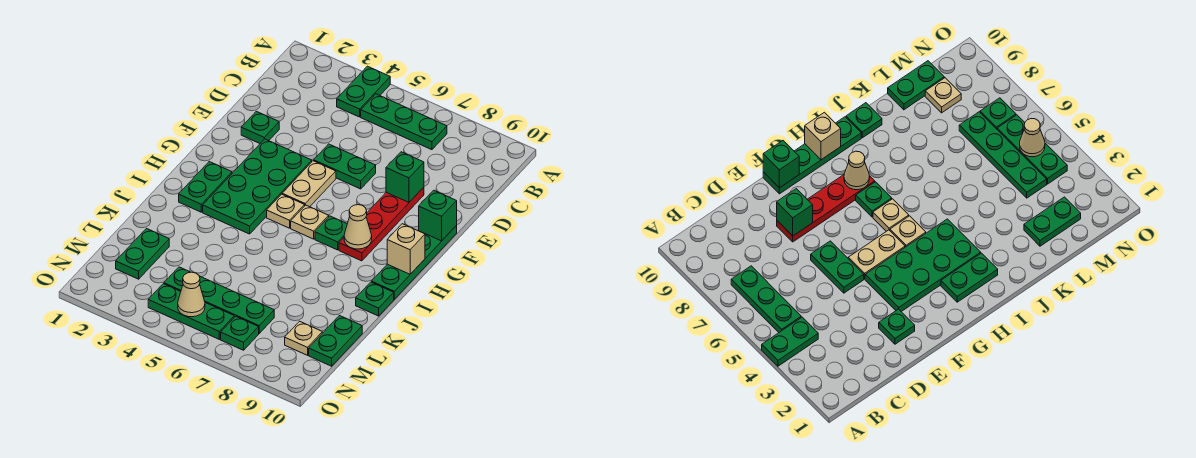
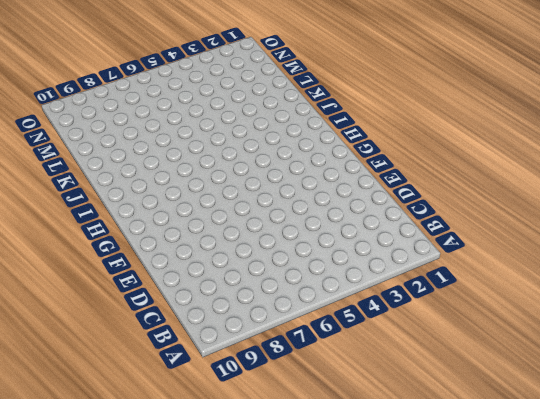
none -> green plate A4:B4 level 1
none -> green plate B5:B7 level 1
none -> green plate E2 level 1

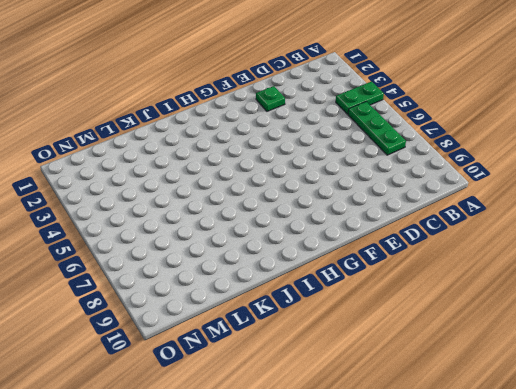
none -> green plate E5:E6 level 1
none -> red plate E8:H8 level 1
none -> green plate F3:I4 level 1

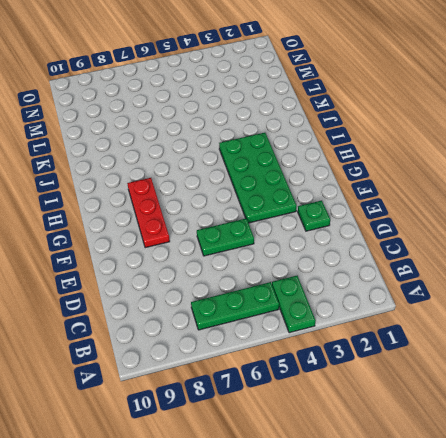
red plate F8:H8 level 1 -> red plate E8:H8 level 1
none -> tan plate F5:G5 level 1
none -> green plate F10:I10 level 1
none -> green plate H2:I2 level 1

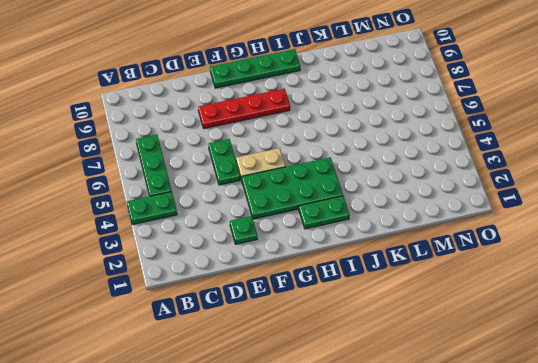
none -> tan plate H5 level 1
none -> tan plate H6 level 1
none -> green plate H7 level 1

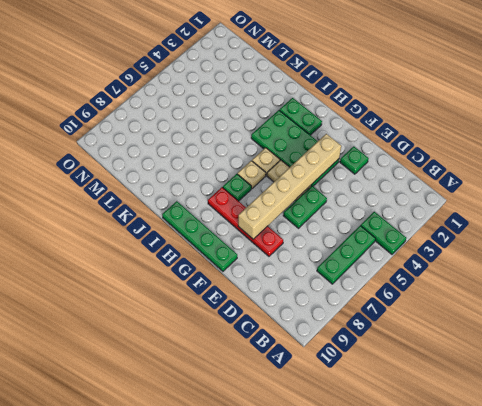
tan brick F3:F8 level 2 -> none
none -> green plate J10 level 1
none -> green plate L2:M2 level 1
none -> green plate L10:M10 level 1

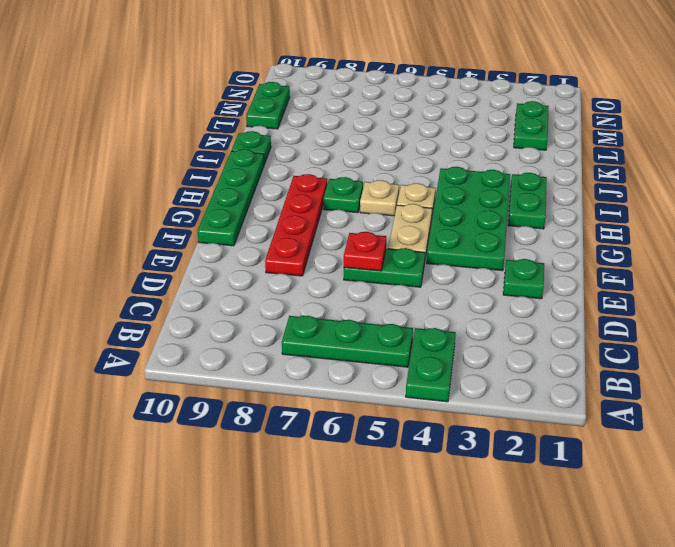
red plate E6 level 2 -> none
none -> green plate M4:M7 level 1
none -> tan plate M9 level 1
none -> green plate N4:N6 level 1

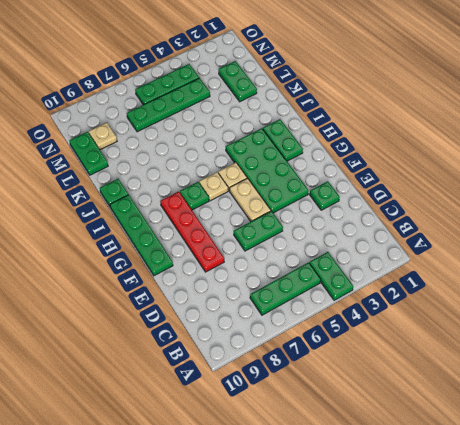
none -> green plate N7 level 1
none -> green brick E8 level 2
none -> green brick F10 level 2

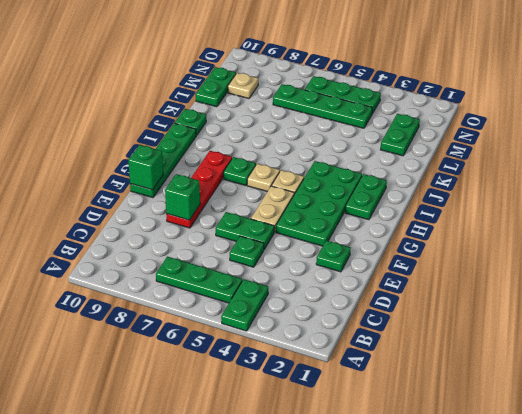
green plate D5 level 1 -> green plate N7 level 1
none -> tan cone H8 level 2
none -> tan brick H10 level 2
none -> tan cone N5 level 2

